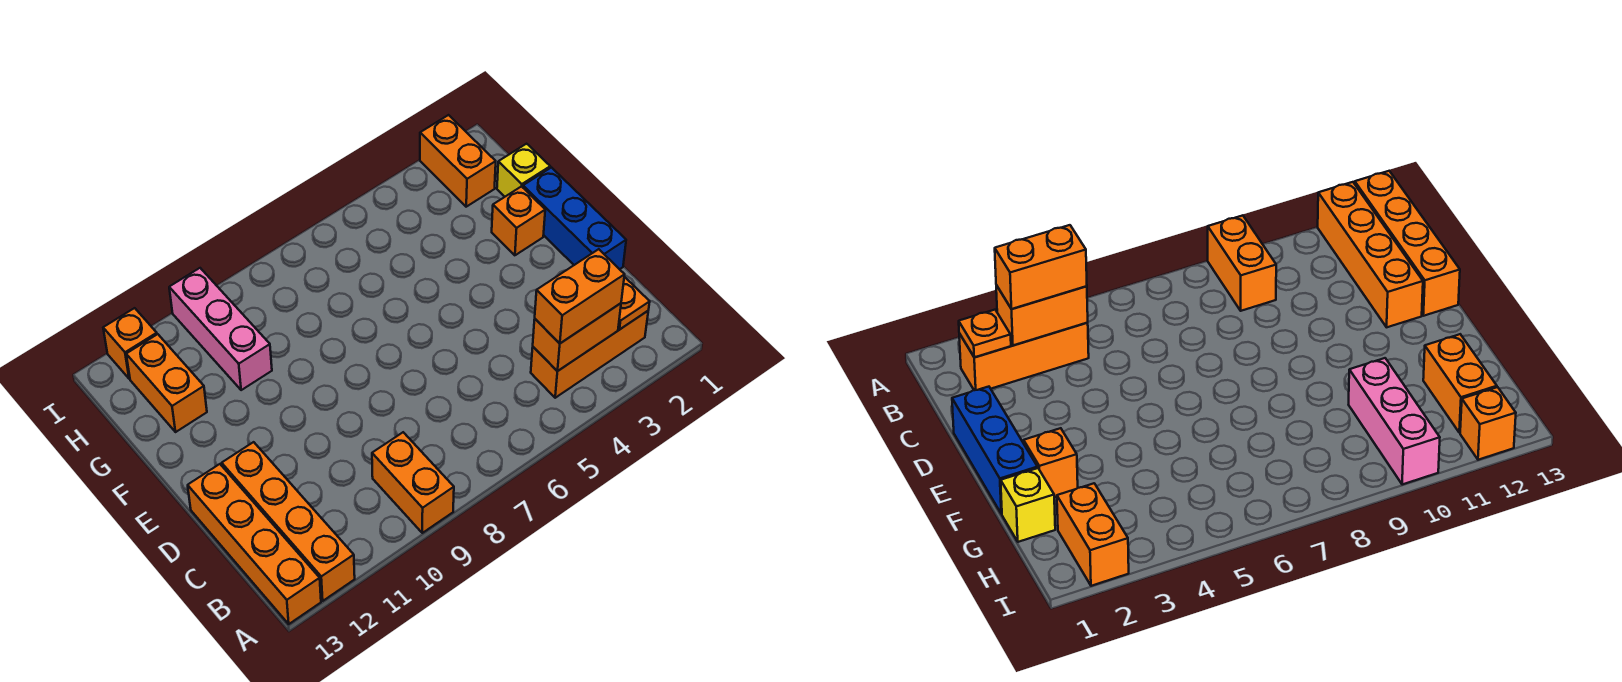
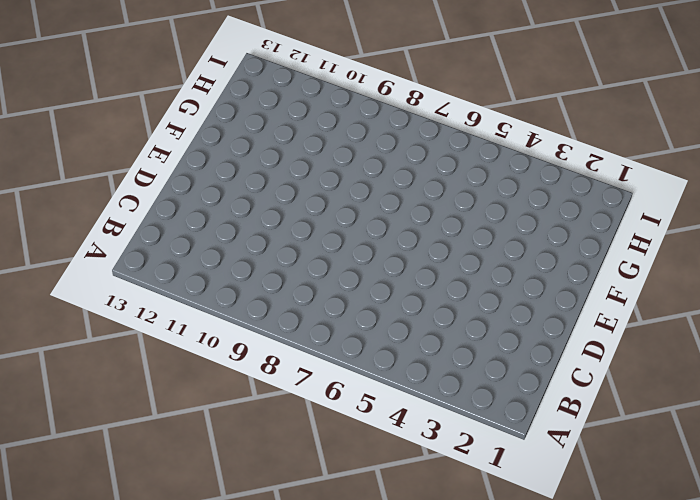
none -> orange brick A9:B9 level 1
none -> orange brick A12:D12 level 1
none -> orange brick A13:D13 level 1

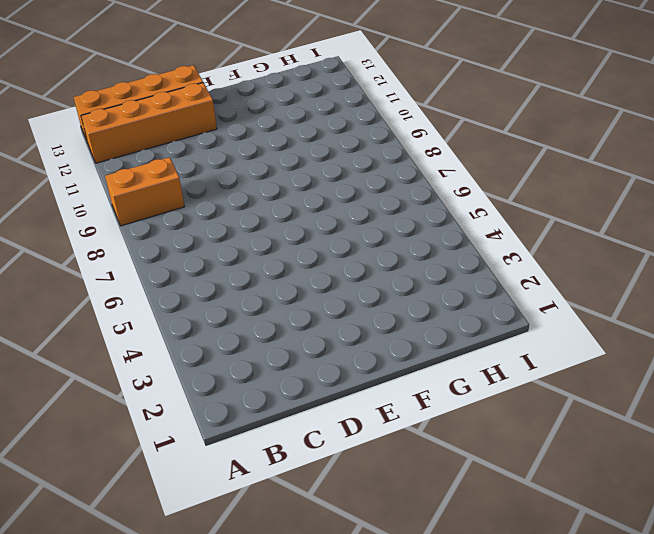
none -> orange brick B2:B4 level 1
none -> blue brick D1:F1 level 1
none -> orange brick F2 level 1

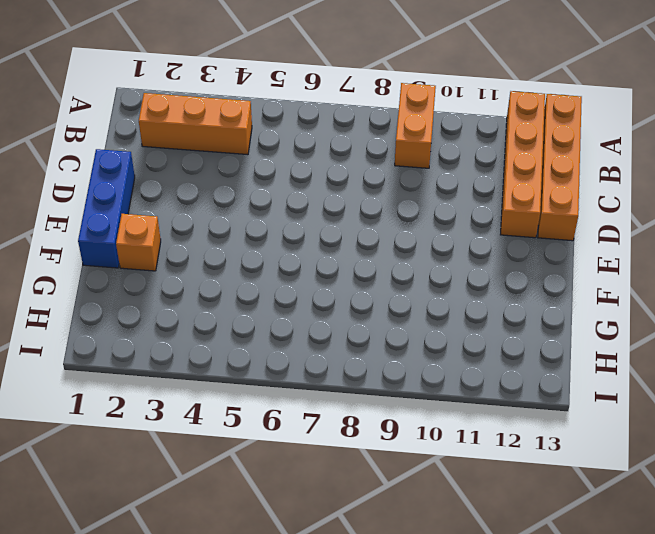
none -> yellow brick G1 level 1
none -> pink brick G10:I10 level 1
none -> orange brick G12:H12 level 1

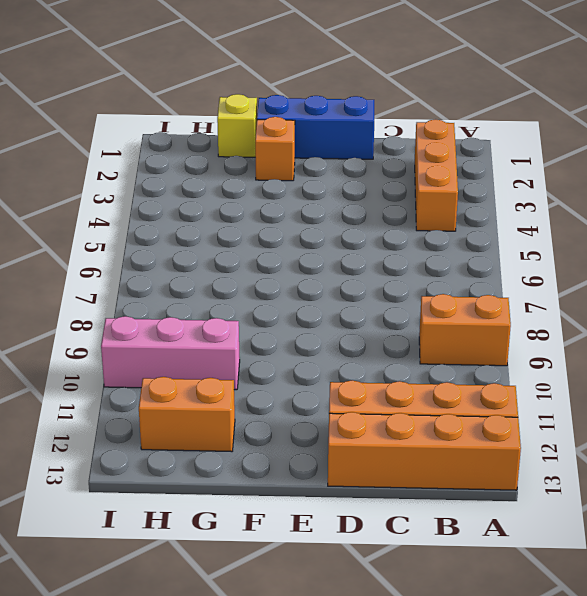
none -> orange brick H2:I2 level 1
none -> orange brick I12 level 1
none -> orange plate B2 level 2

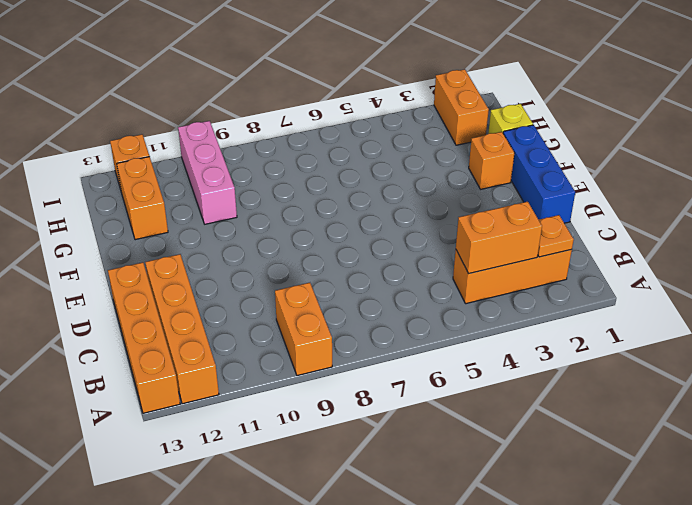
none -> orange brick B3:B4 level 3

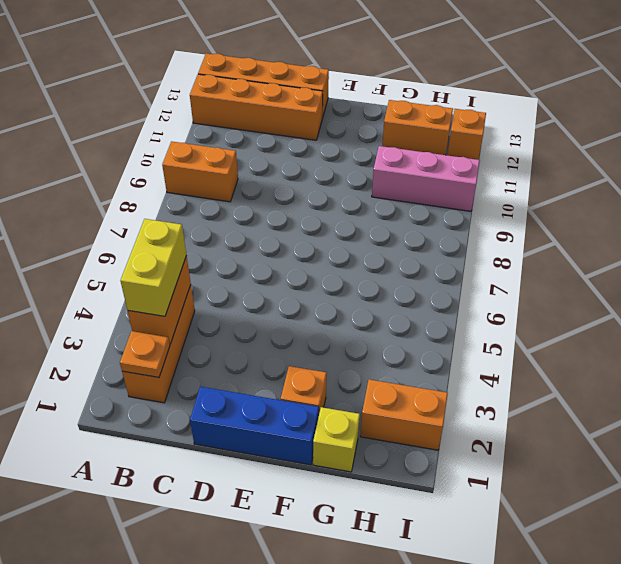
yellow brick B3:B4 level 3 -> orange brick B3:B4 level 3

